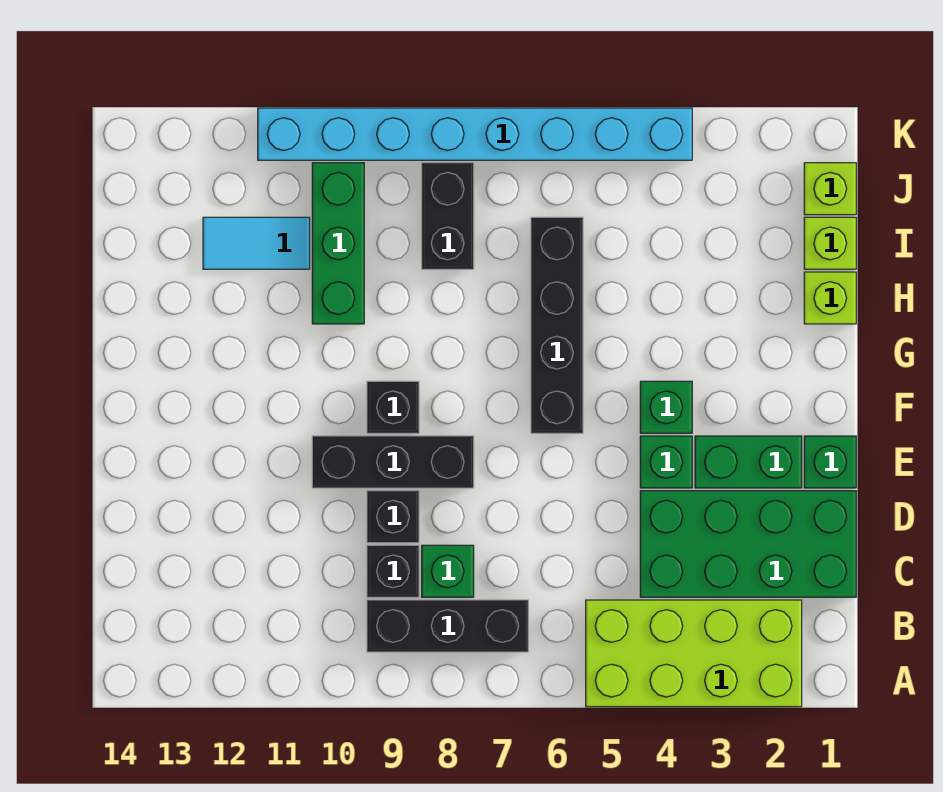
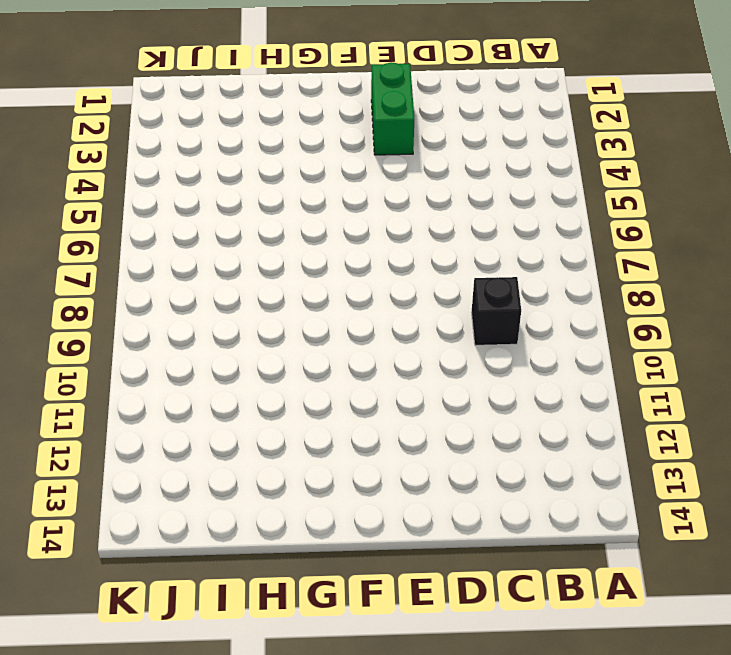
none -> lime brick A2:B5 level 1
none -> black brick B7:B9 level 1
none -> green brick C1:D4 level 1

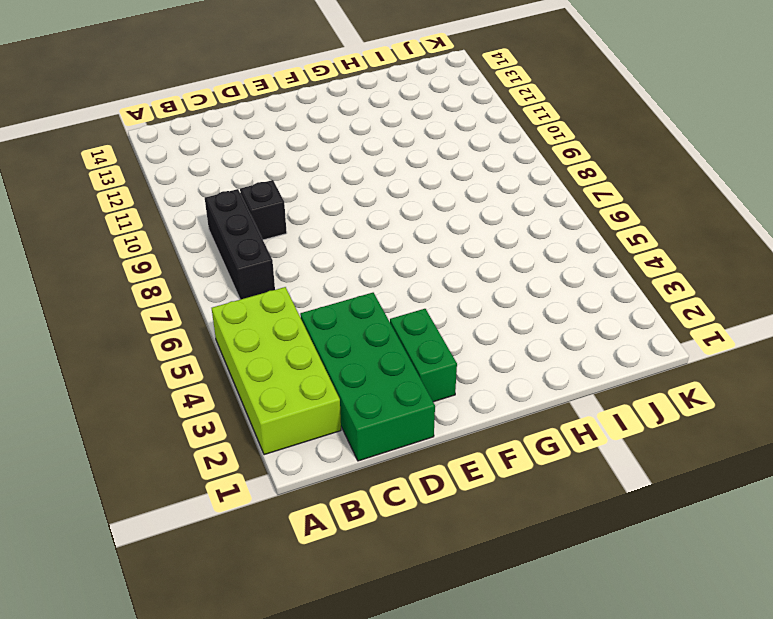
none -> green brick C8 level 1
none -> black brick D9 level 1
none -> green brick E1 level 1

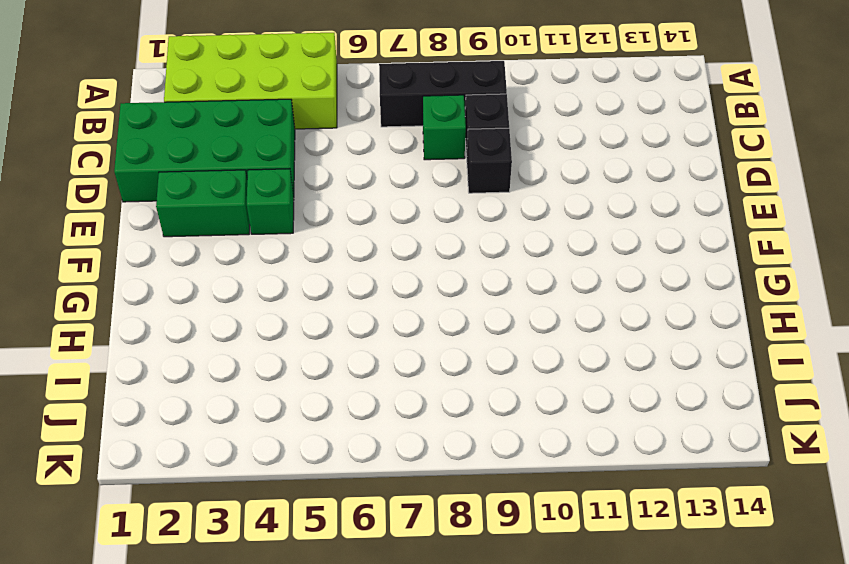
none -> green brick E1 level 1
none -> black brick E8:E10 level 1
none -> green brick F4 level 1

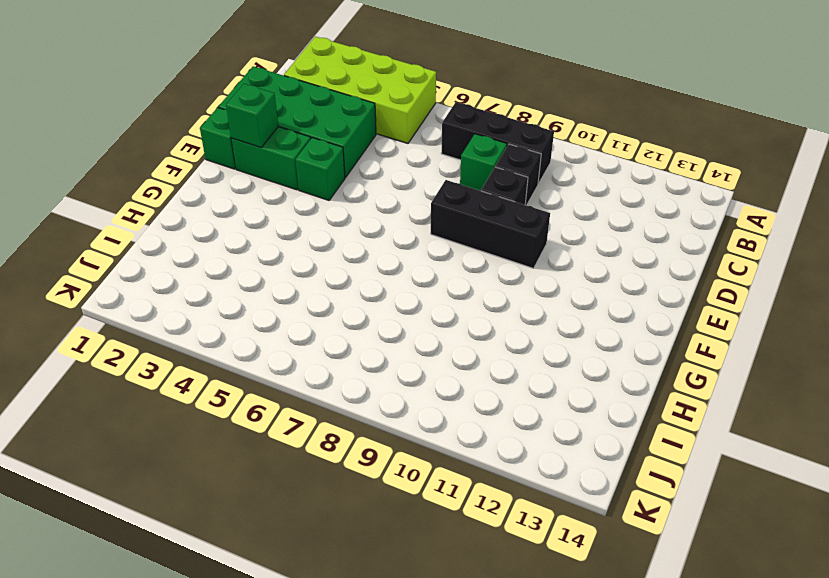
green brick E2 level 2 -> green brick F4 level 1
none -> black brick F6:I6 level 1
none -> black brick F9 level 1
none -> lime brick H1 level 1

